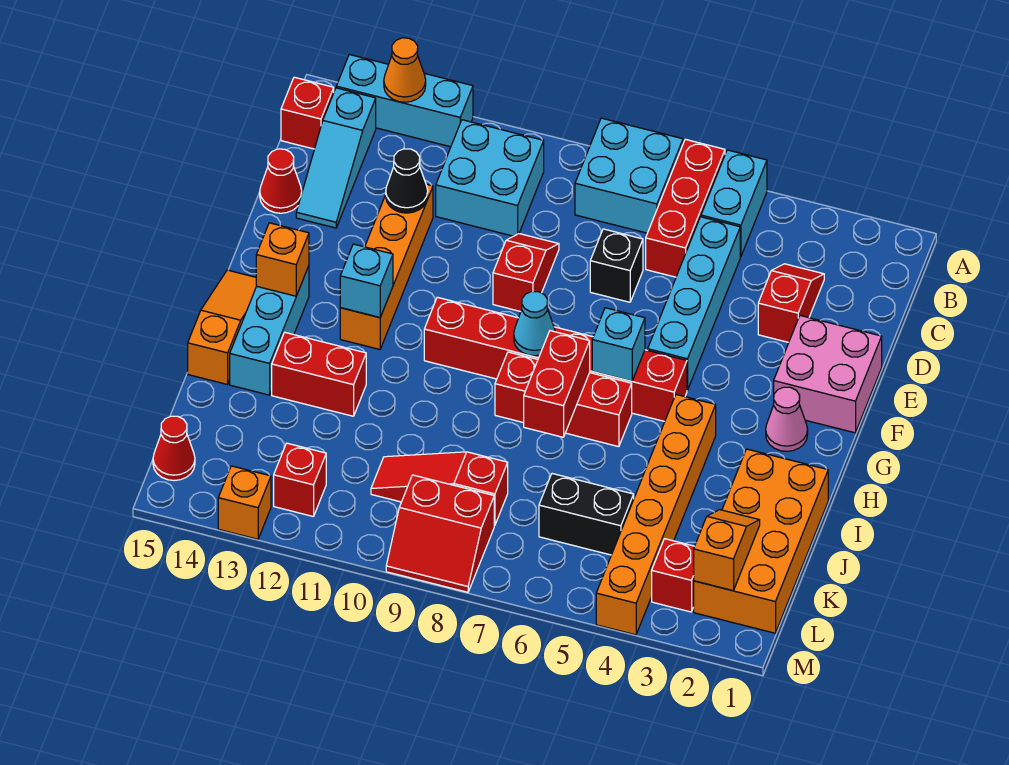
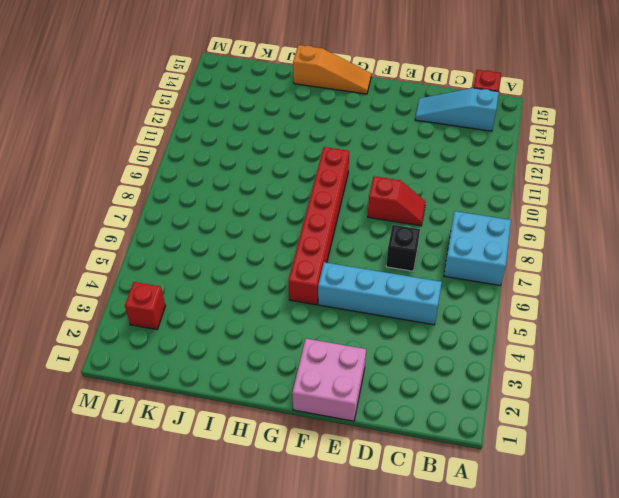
none -> cyan brick A5:B5 level 1
none -> red brick A6:C6 level 1
none -> cyan brick A12:A14 level 1
none -> cyan brick B10:C11 level 1

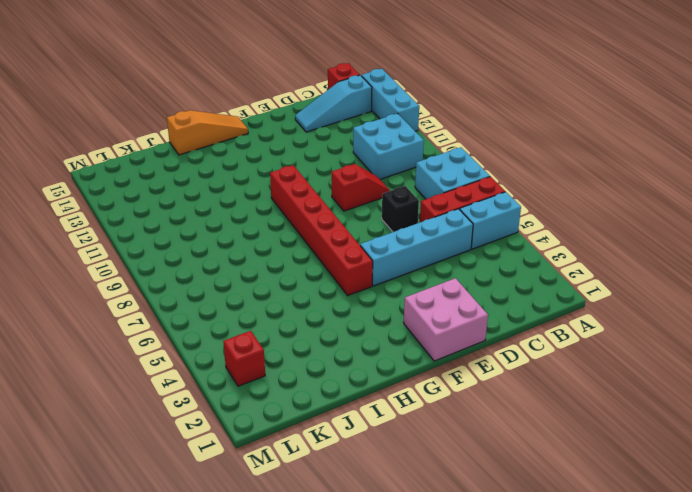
none -> red slope C3:D3 level 1 top D
none -> orange brick D12:G12 level 1
none -> red cone D15 level 1
none -> pink cone G2 level 1

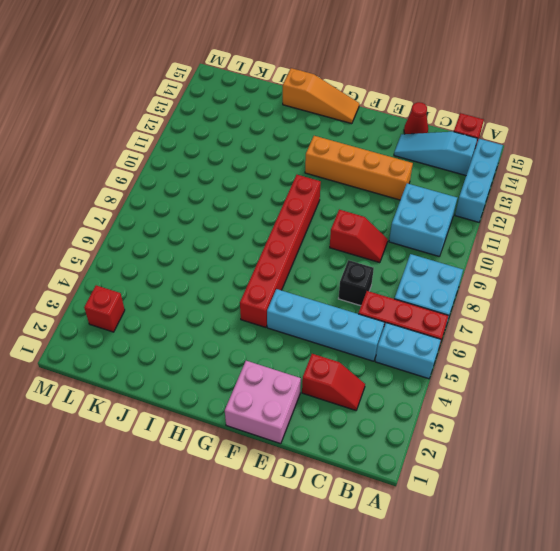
none -> pink cone G2 level 1
none -> cyan brick G14:I14 level 1
none -> orange brick H4:M4 level 1
none -> red brick H6:H8 level 1

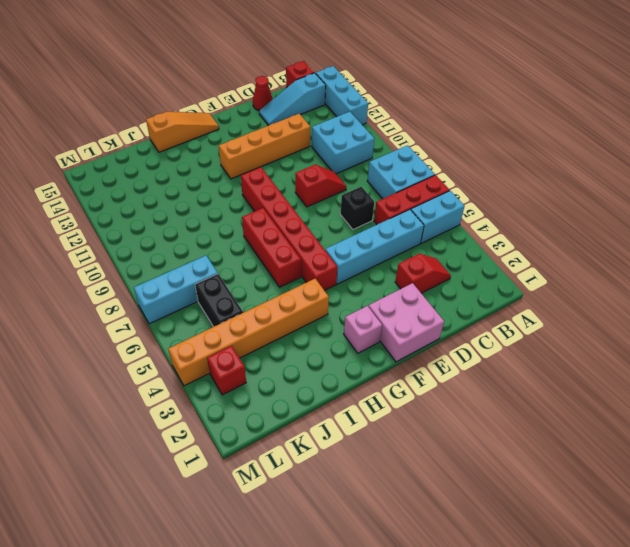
pink brick G2 level 1 -> pink cone G2 level 1
cyan brick K7:M7 level 1 -> cyan brick G14:I14 level 1
none -> orange brick I1:L2 level 1
none -> red brick I12:I13 level 1
none -> red slope K8:K10 level 1 top 8
none -> red slope L8:M9 level 1 top L

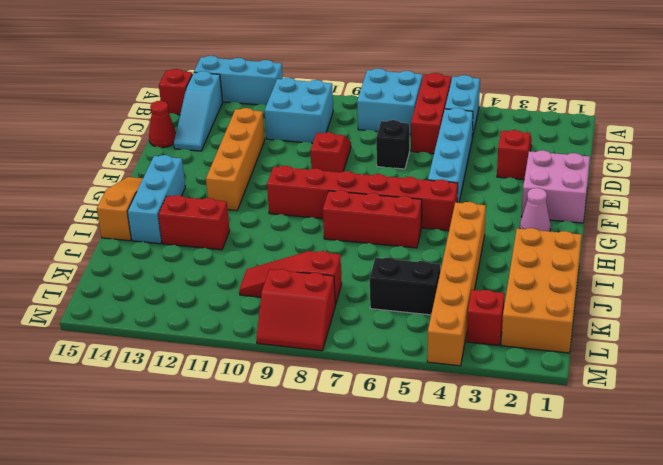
none -> red brick L12 level 1
none -> red cone L15 level 1
none -> orange brick M13 level 1
none -> orange cone A13 level 2

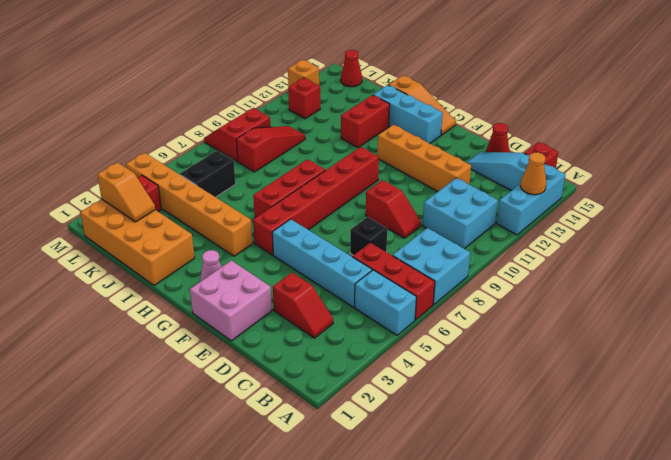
none -> black cone D12 level 2
none -> cyan brick G6 level 2
none -> cyan cone G8 level 2
none -> cyan brick G12 level 2

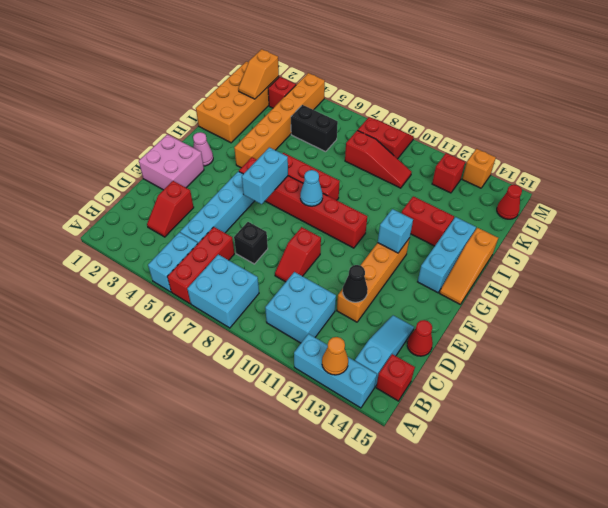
cyan brick F6:G6 level 2 -> cyan brick G6 level 2
none -> orange brick G14 level 2
none -> red brick H7:I7 level 2

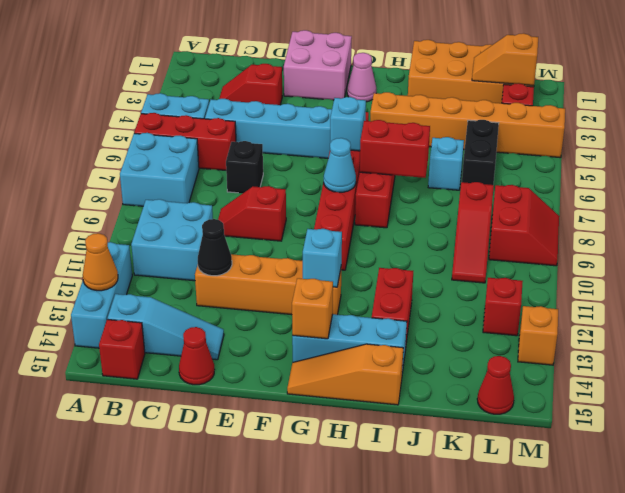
cyan brick J6 level 1 -> none

